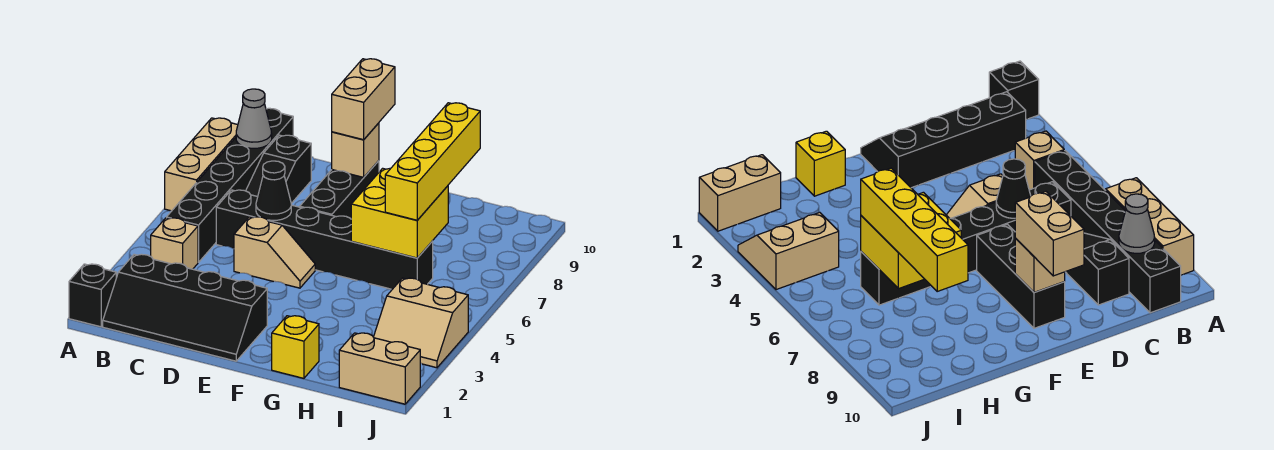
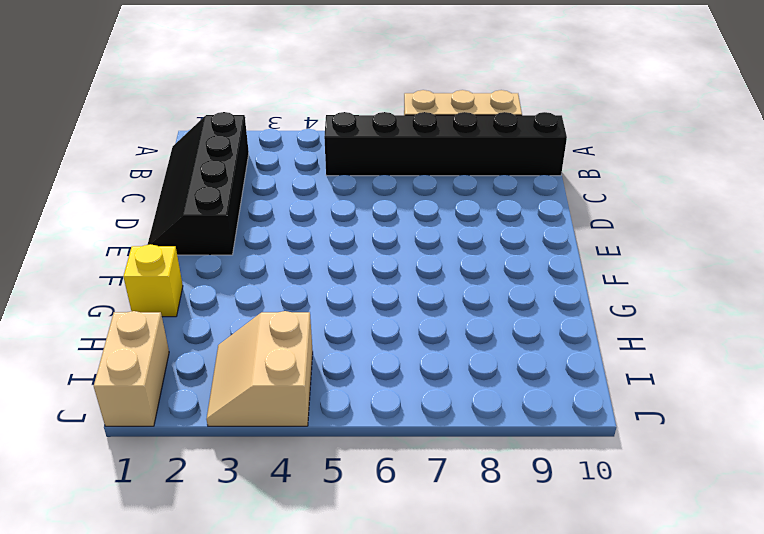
none -> black brick A1 level 1
none -> tan brick B4 level 1
none -> black brick C6:H6 level 1

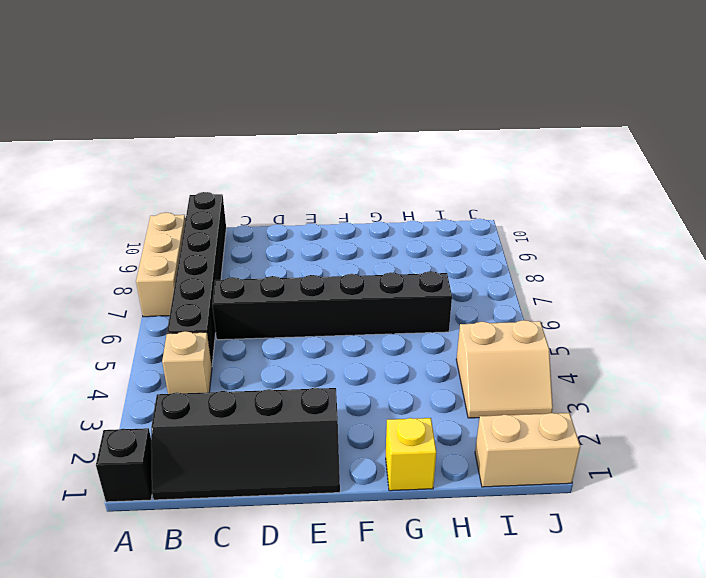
none -> black slope C7:C9 level 1 top 9
none -> tan slope D5:E5 level 1 top D
none -> black brick E7:E9 level 1

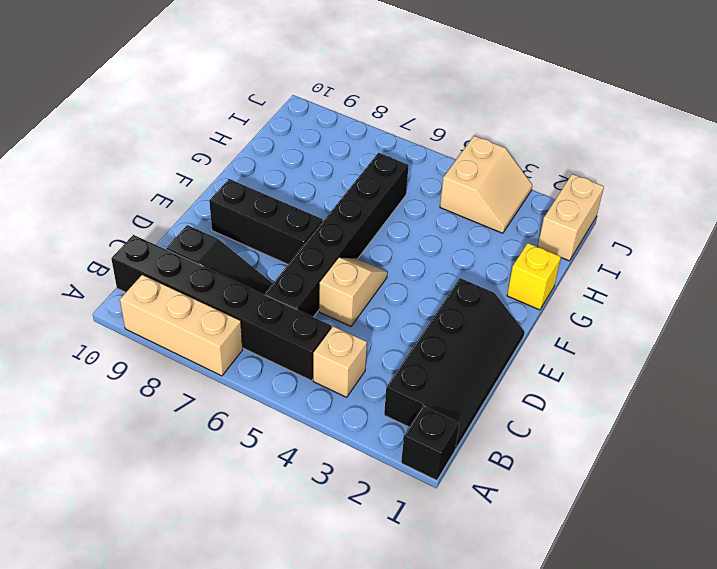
none -> grey cone B9 level 2
none -> black cone D6 level 2
none -> tan brick E9 level 2

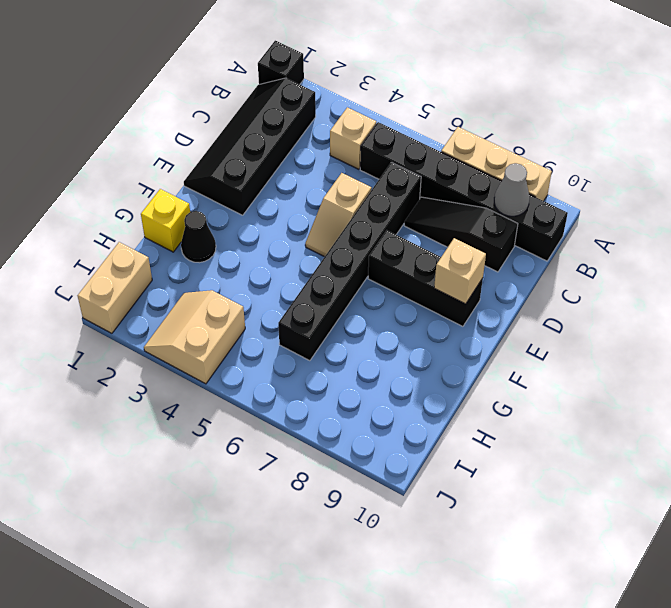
black cone G2 level 1 -> black cone D6 level 2
none -> yellow brick G6:H7 level 2
none -> tan brick E9:E10 level 3
none -> yellow brick H6:H9 level 3

